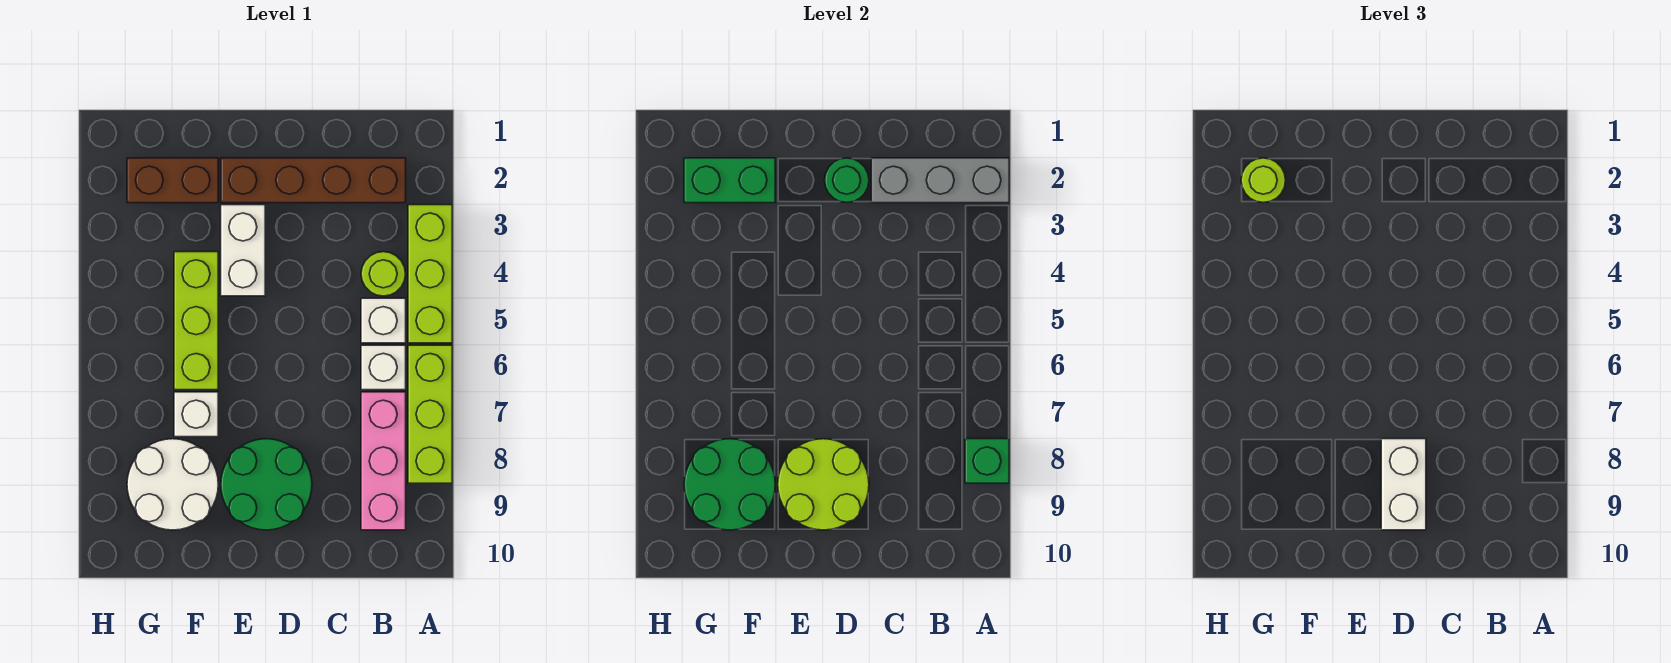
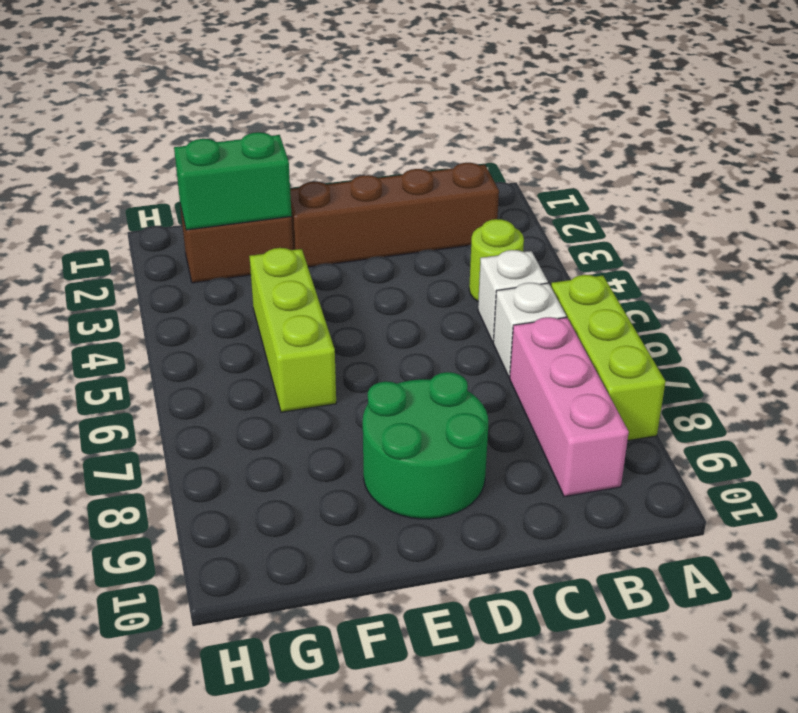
none -> lime brick A3:A5 level 1
none -> white brick E3:E4 level 1
none -> white brick F7 level 1

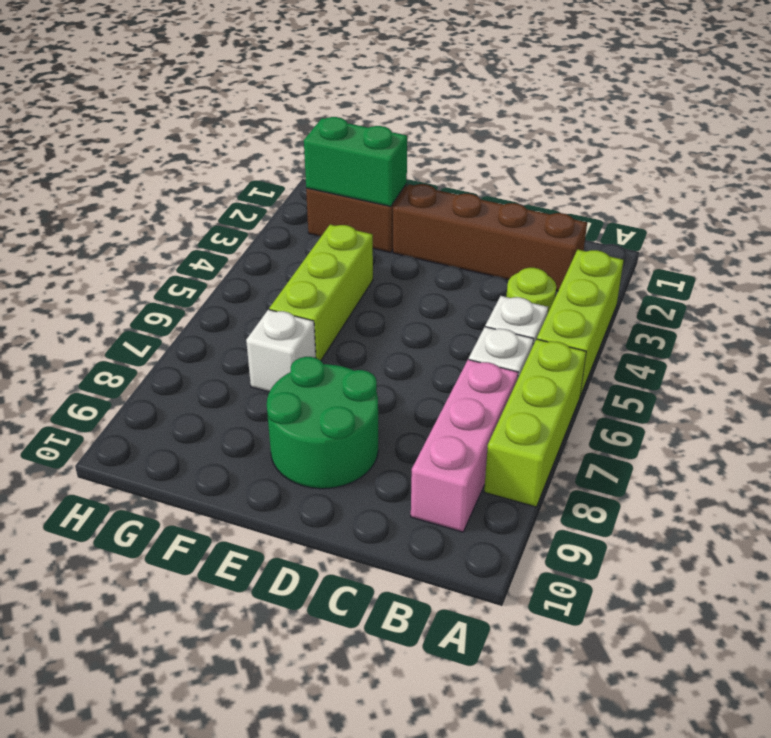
none -> white brick E3:E4 level 1
none -> white round brick F8:G9 level 1
none -> grey brick A2:C2 level 2

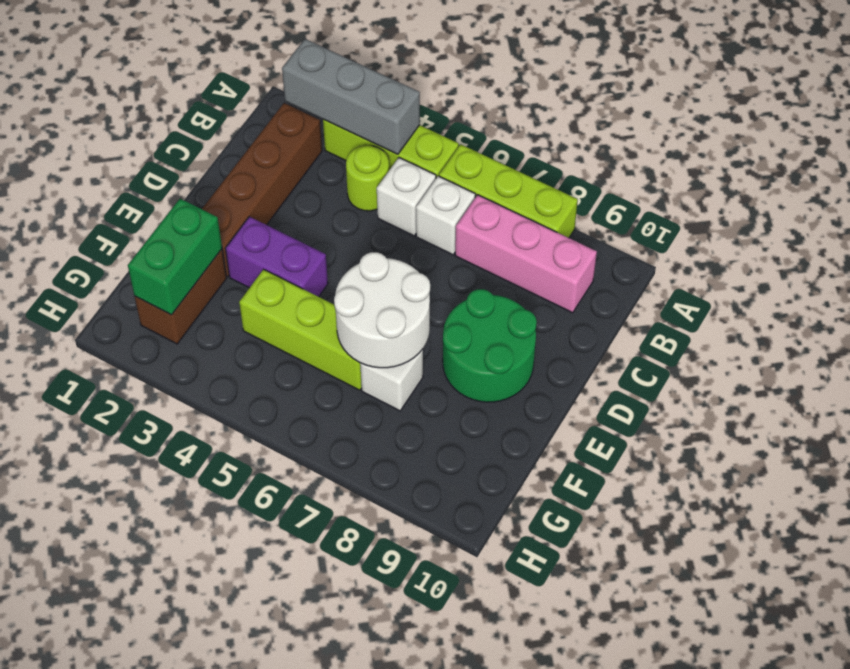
grey brick A2:A4 level 2 -> grey brick A2:C2 level 2
purple brick E3:E4 level 1 -> white brick E3:E4 level 1
white round brick E6:F7 level 2 -> white round brick F8:G9 level 1
none -> green brick A8 level 2
none -> green round brick D2 level 2
none -> lime round brick D8:E9 level 2

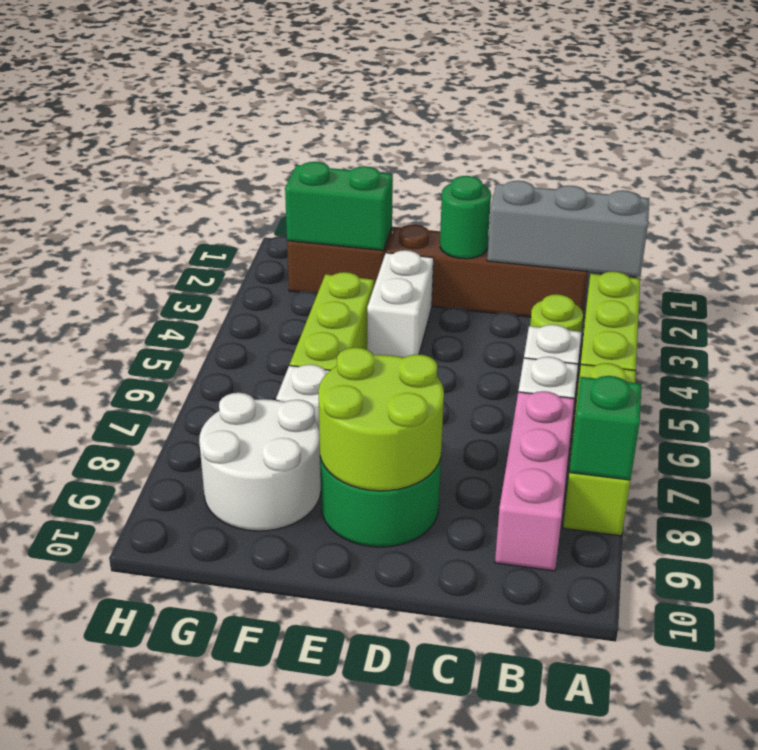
none -> green round brick F8:G9 level 2
none -> white brick D8:D9 level 3
none -> lime round brick G2 level 3

